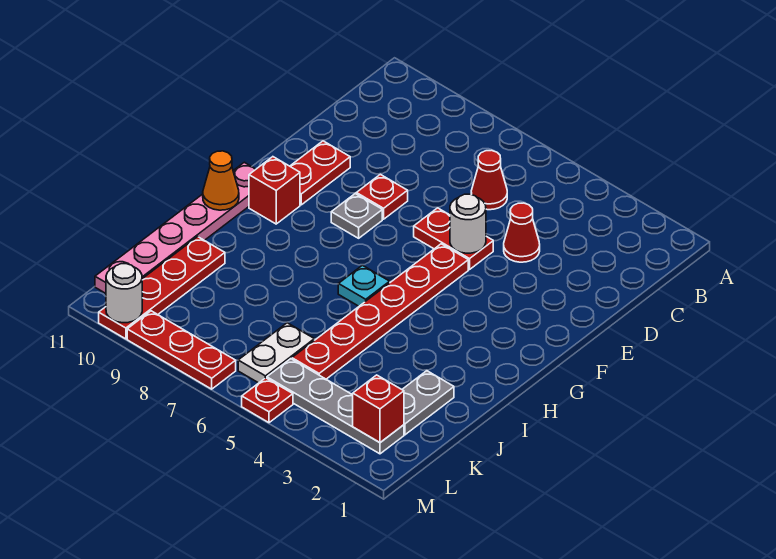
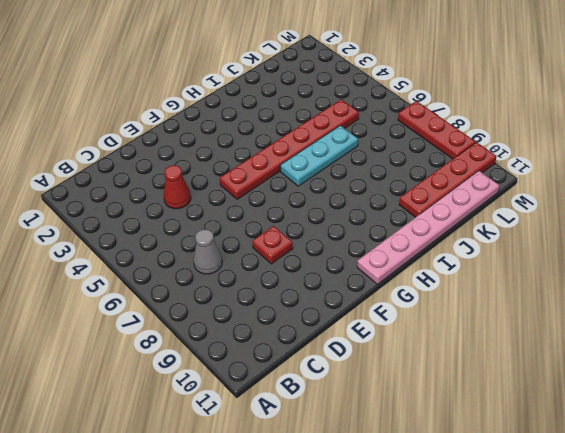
grey cone C7 level 1 -> none
cyan plate H6:J6 level 1 -> cyan plate H6 level 1
none -> red cone C6 level 1
none -> red plate E5:E6 level 1
none -> red plate E10:F10 level 1

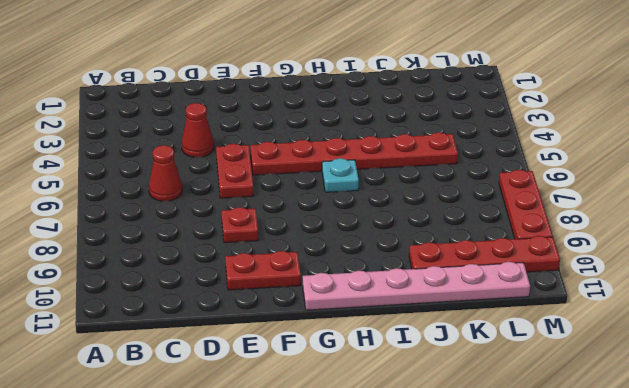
none -> grey plate F8 level 1
none -> red brick G10 level 1
none -> grey plate J2:K2 level 1

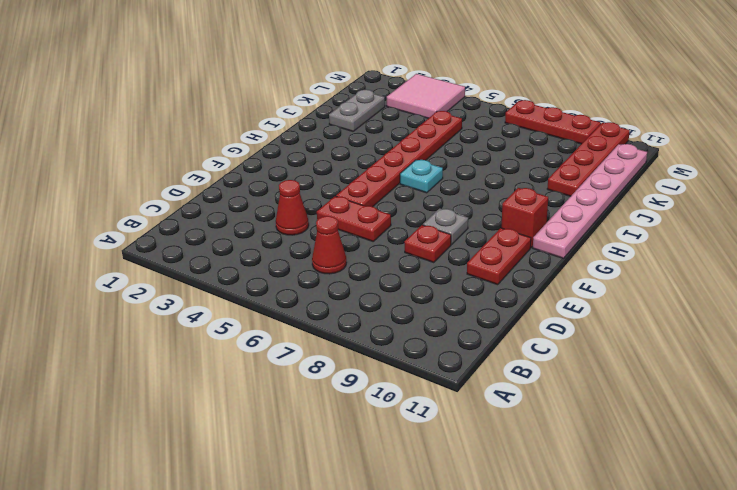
pink tile L3:M4 level 1 -> grey plate L2:L5 level 1
none -> white plate K6:L6 level 1
none -> red plate M5 level 1
none -> white round brick E5 level 2

